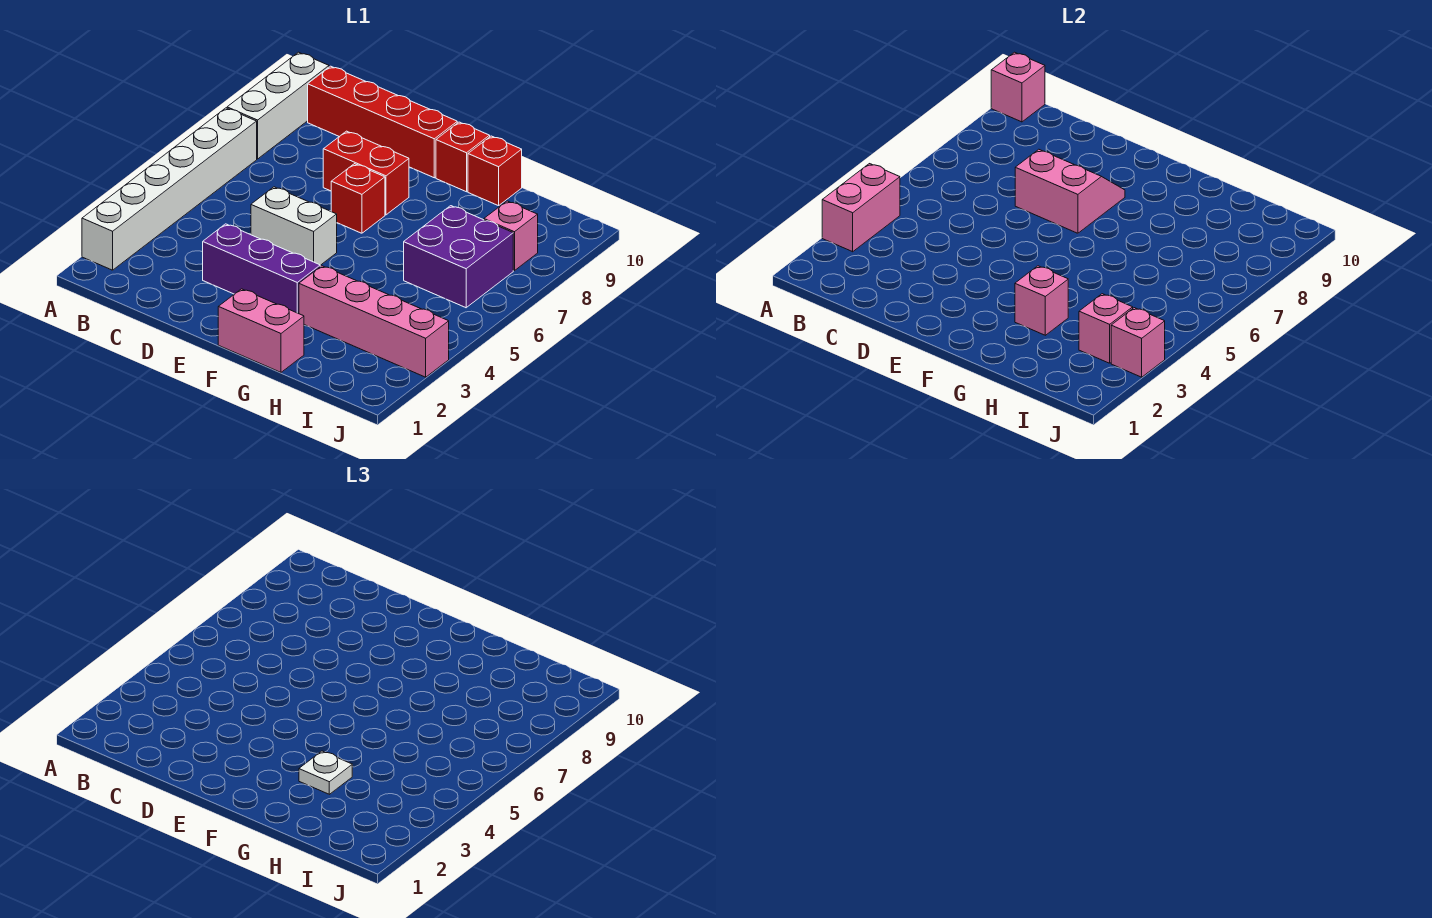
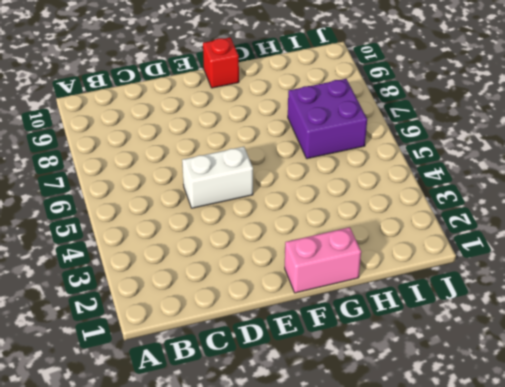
none -> white brick A2:A7 level 1
none -> white brick A8:A10 level 1
none -> red brick B10:E10 level 1

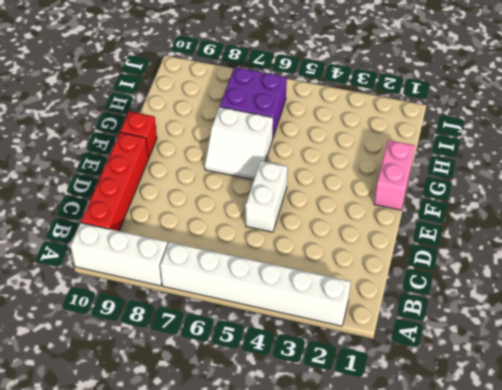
white slope F6:G7 level 1 top G -> none
none -> purple brick D3:F3 level 1
none -> red brick D8:E8 level 1
none -> red brick E7 level 1

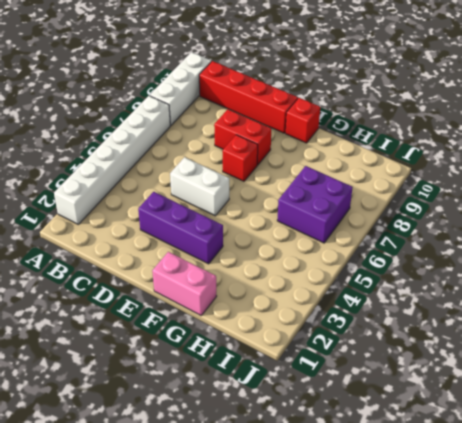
none -> pink brick G3:J3 level 1
none -> red brick G10 level 1
none -> pink brick I8 level 1

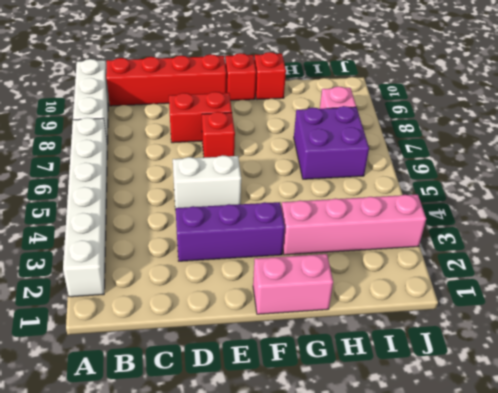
none -> pink brick A3:A4 level 2
none -> pink brick A10 level 2
none -> pink slope D7:E8 level 2 top 7

